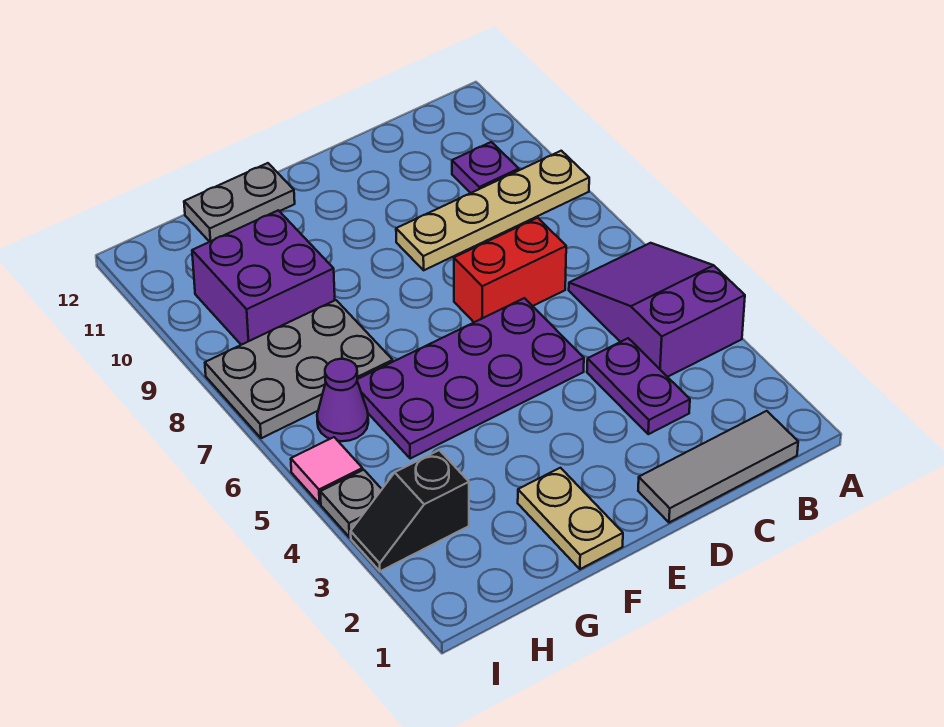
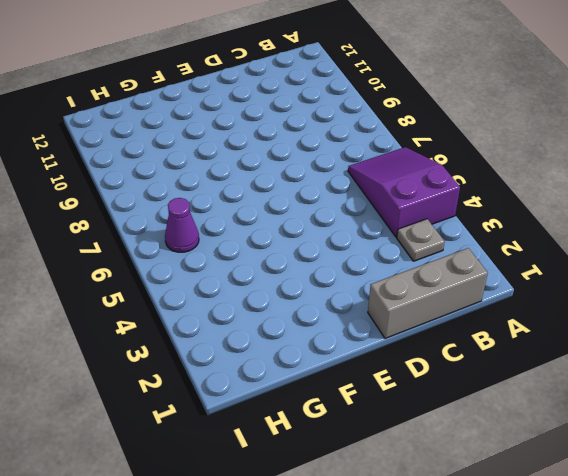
grey brick B1:D1 level 1 -> grey tile B1:D1 level 1
grey plate B3 level 1 -> grey plate I4 level 1
none -> tan plate A9:D9 level 1
none -> purple plate B10 level 1
none -> purple plate C3:C4 level 1

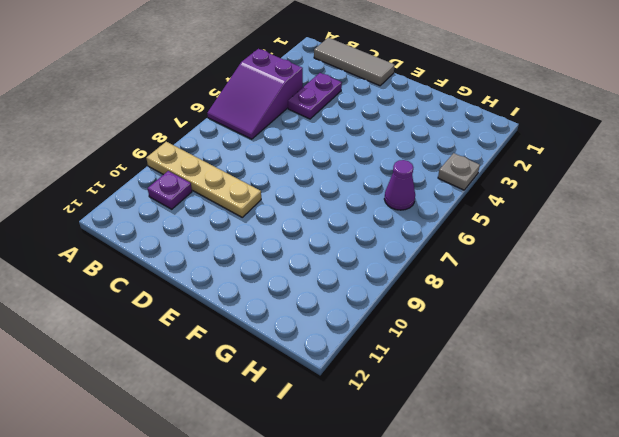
none -> red brick C7:D7 level 1
none -> purple plate D5:G6 level 1
none -> tan plate F1:F2 level 1

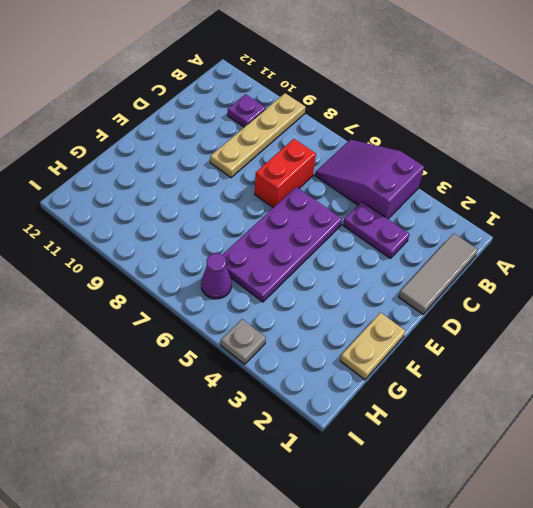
tan plate F1:G1 level 1 -> tan plate F1:F2 level 1
none -> grey plate F12:G12 level 1
none -> grey plate G7:I8 level 1
none -> purple brick G9:H10 level 1

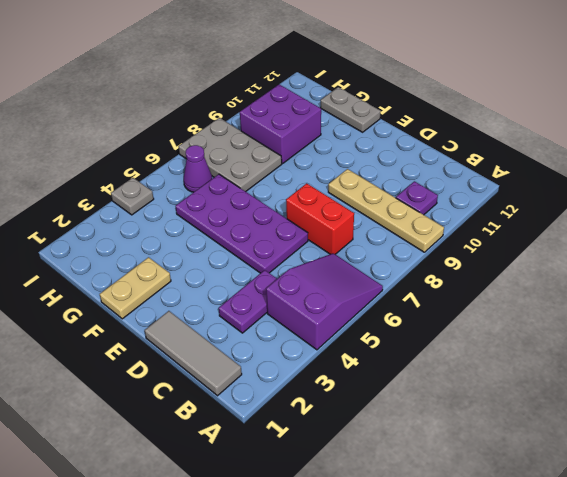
none -> black slope H3:I3 level 1 top H
none -> pink tile I5 level 1

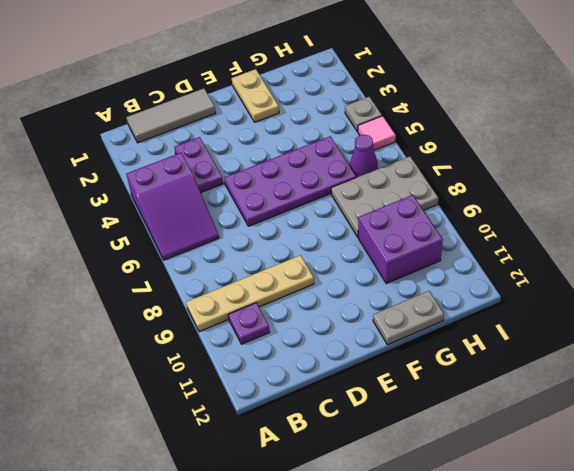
none -> red brick C7:D7 level 1
none -> black slope H3:I3 level 1 top H

